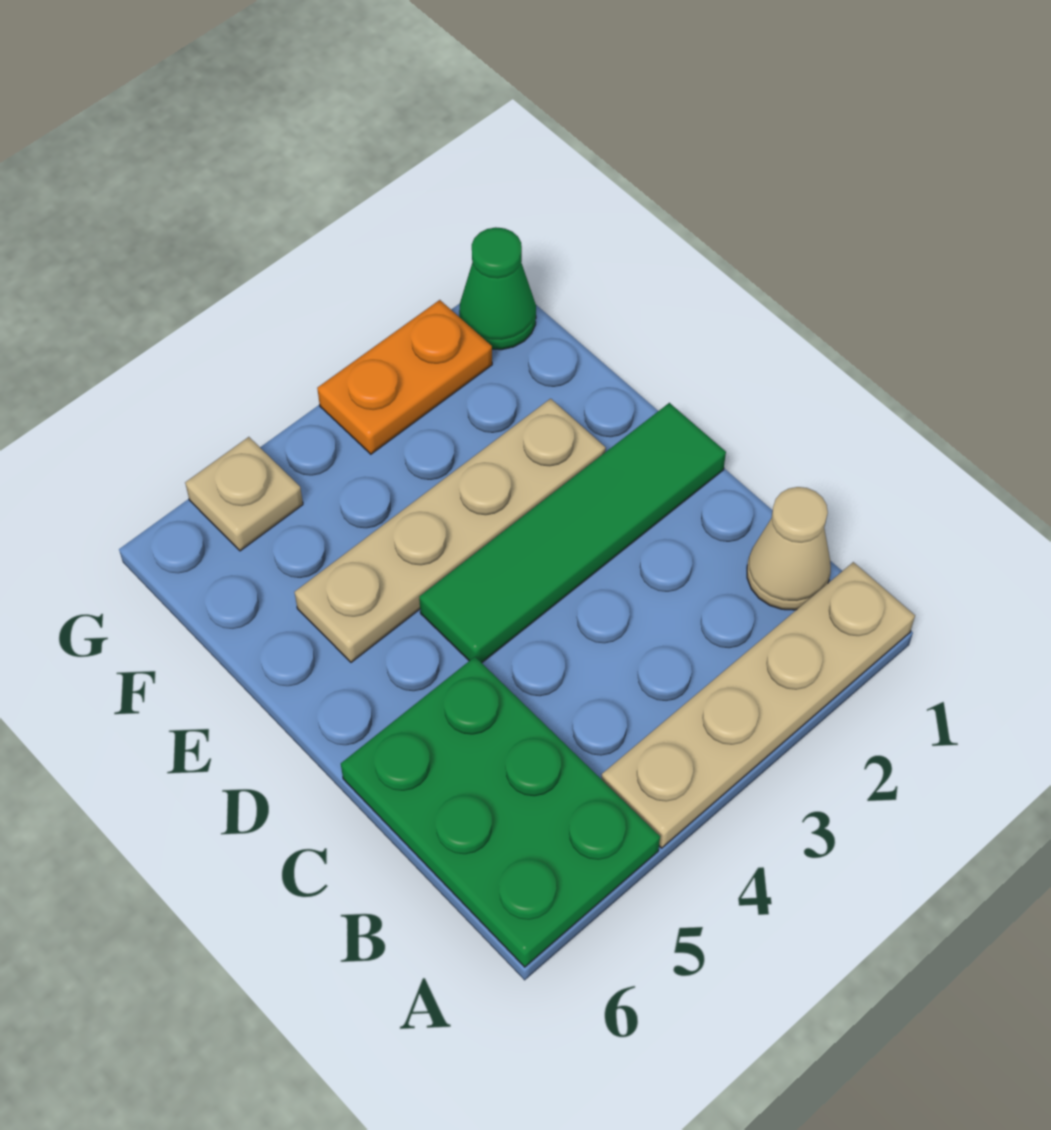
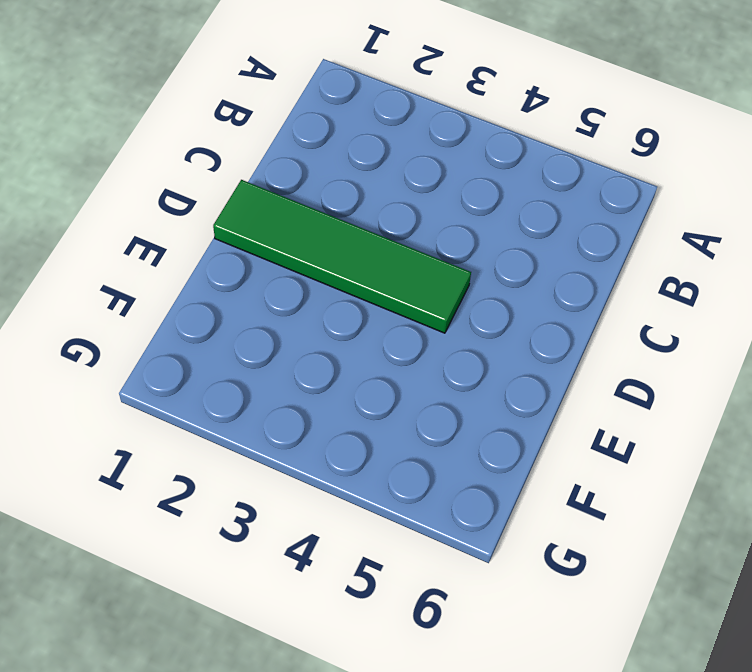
none -> tan plate A1:A4 level 1
none -> green plate A5:C6 level 1

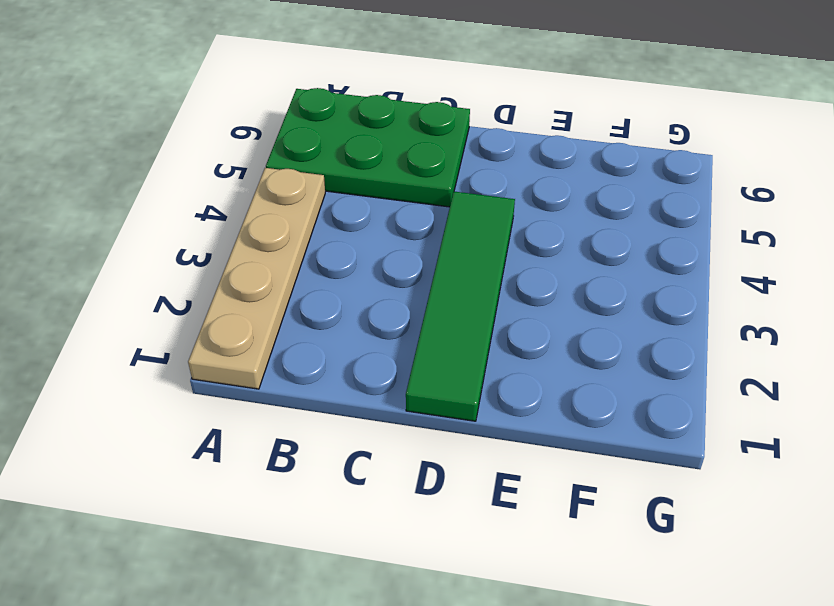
none -> tan cone B1 level 1
none -> tan plate E2:E5 level 1

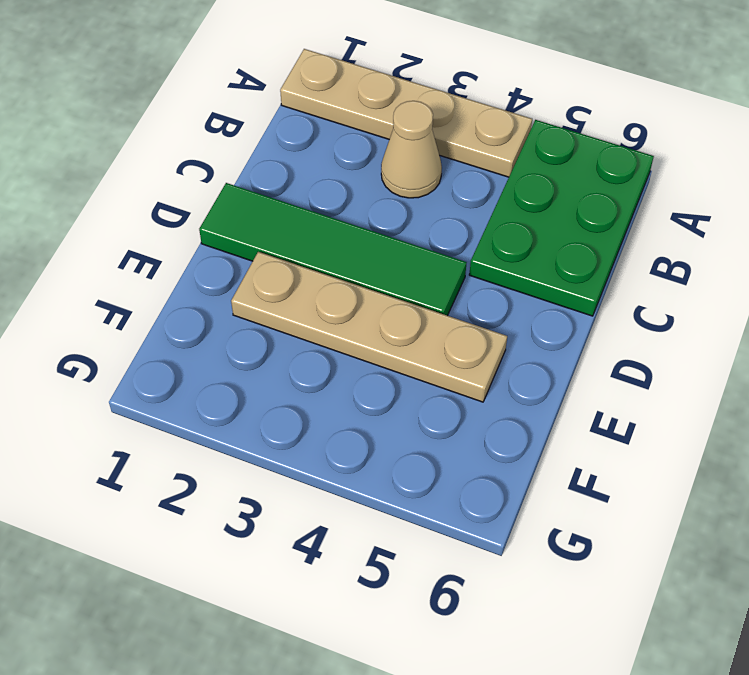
tan cone B3 level 1 -> tan cone B1 level 1
none -> green cone G1 level 1
none -> orange plate G2:G3 level 1

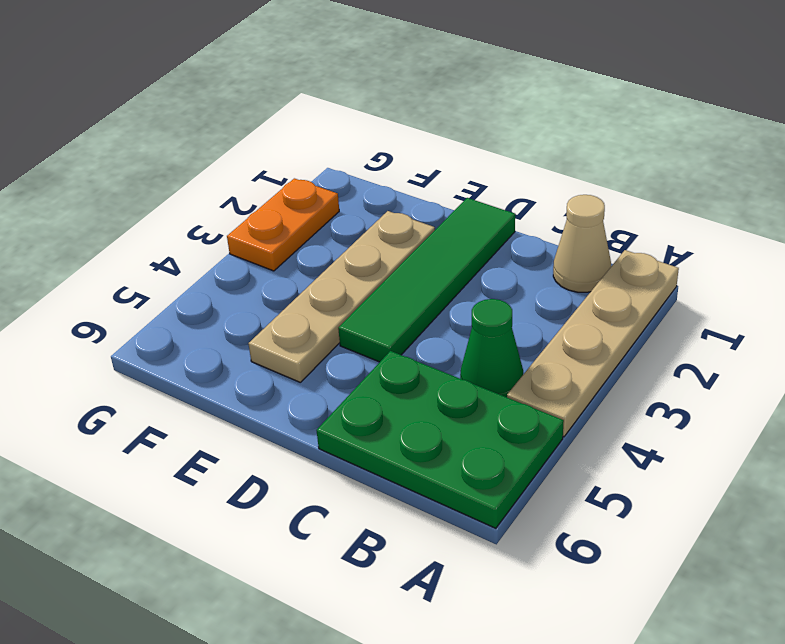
green cone B4 level 1 -> green cone G1 level 1
none -> tan plate G5 level 1

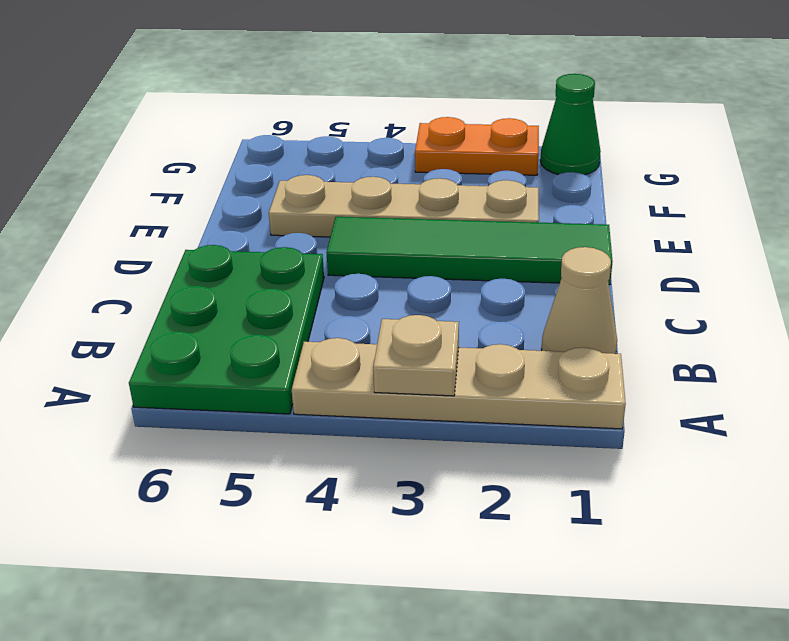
tan plate A3 level 2 -> tan plate G5 level 1

